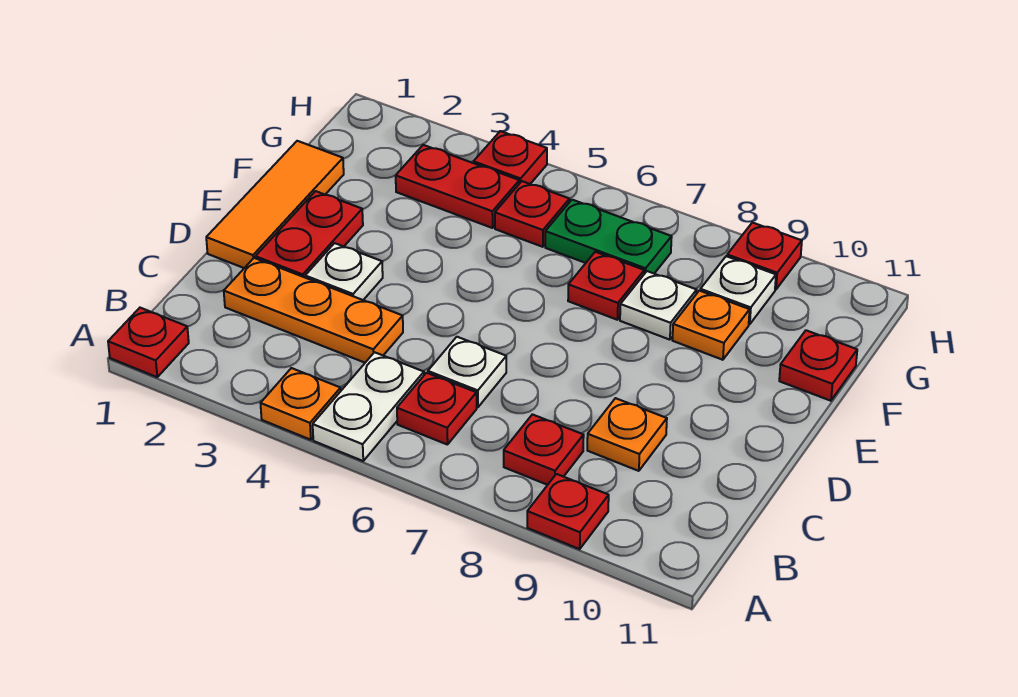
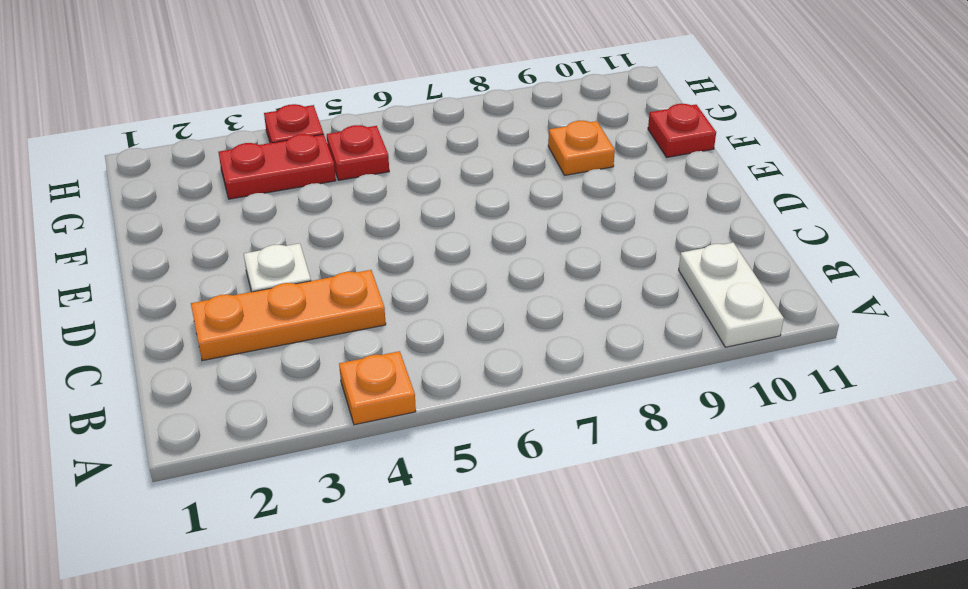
white plate A10:B10 level 1 -> white plate A5:B5 level 1
none -> red plate A1 level 1
none -> red plate A9 level 1
none -> red plate B6 level 1

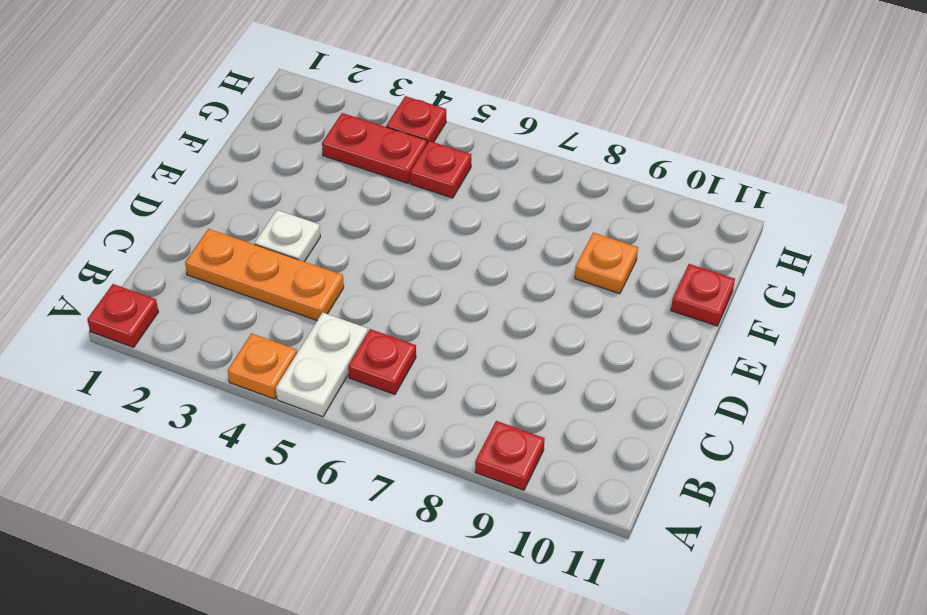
none -> red plate B8 level 1
none -> white plate C6 level 1
none -> orange plate C9 level 1

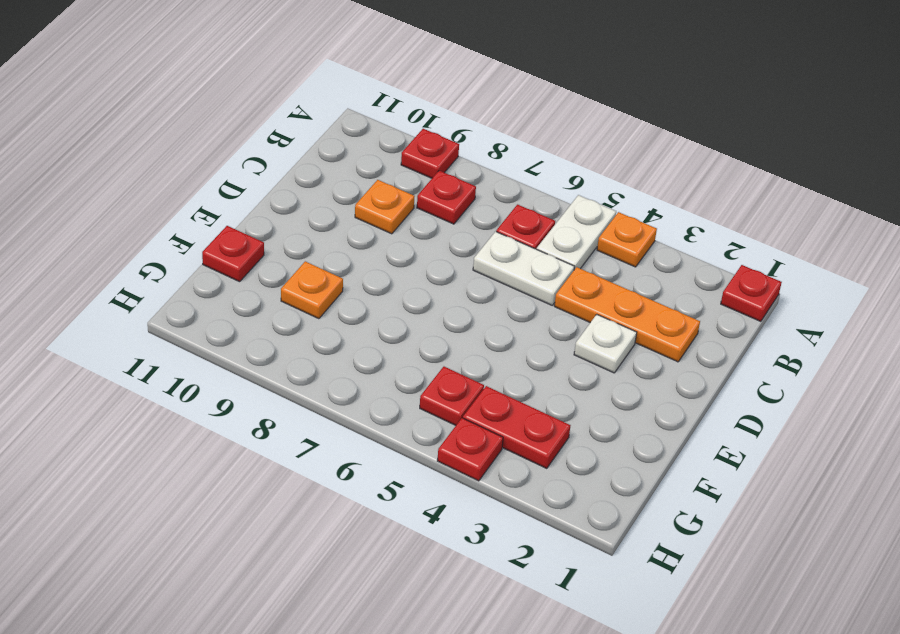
white plate C5:C6 level 1 -> white plate C6 level 1
none -> orange tile D1:F1 level 1
none -> red plate D2:E2 level 1
none -> red plate F7 level 1

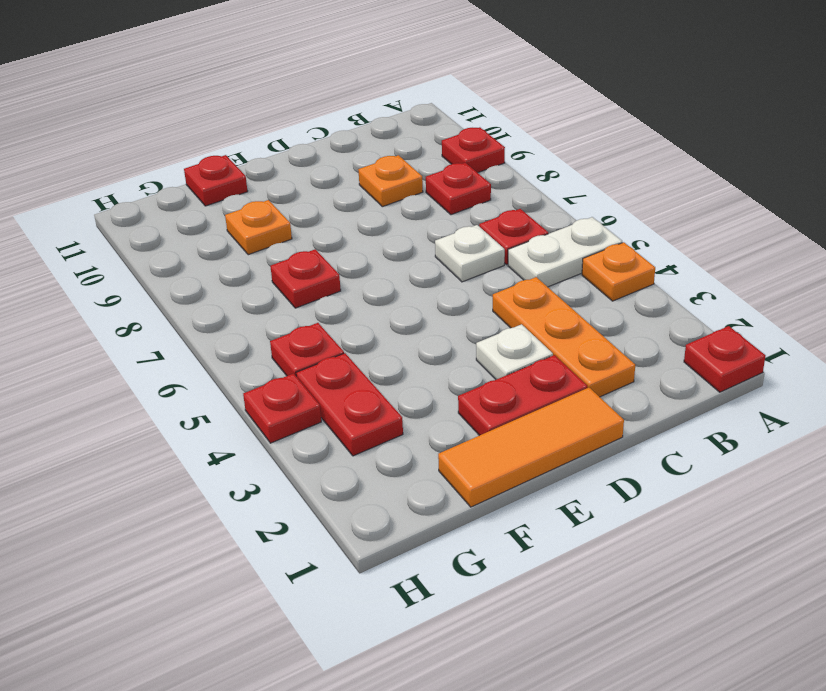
none -> white plate F8 level 1
none -> green plate G6:G7 level 1
none -> white plate G9 level 1

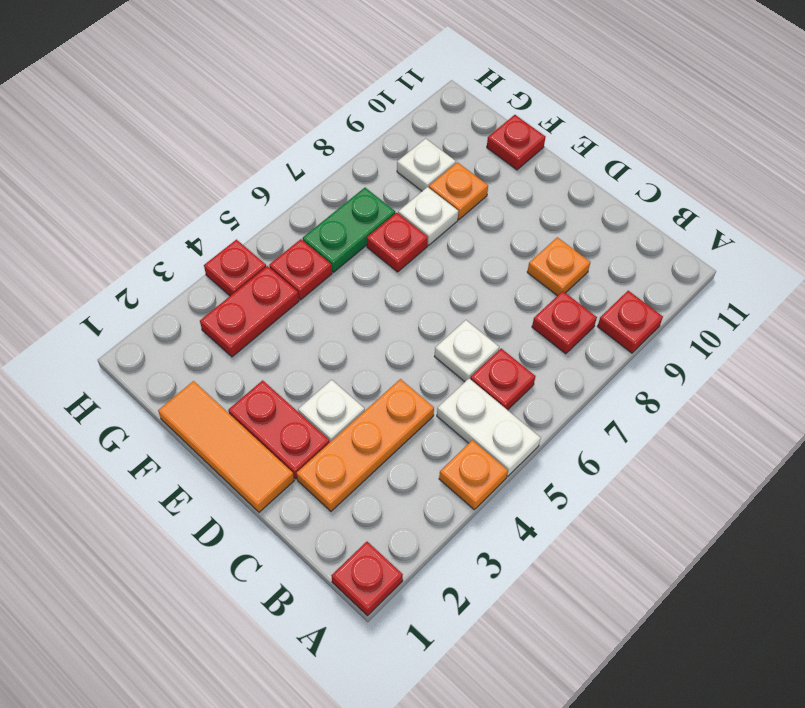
none -> red plate H9 level 1

